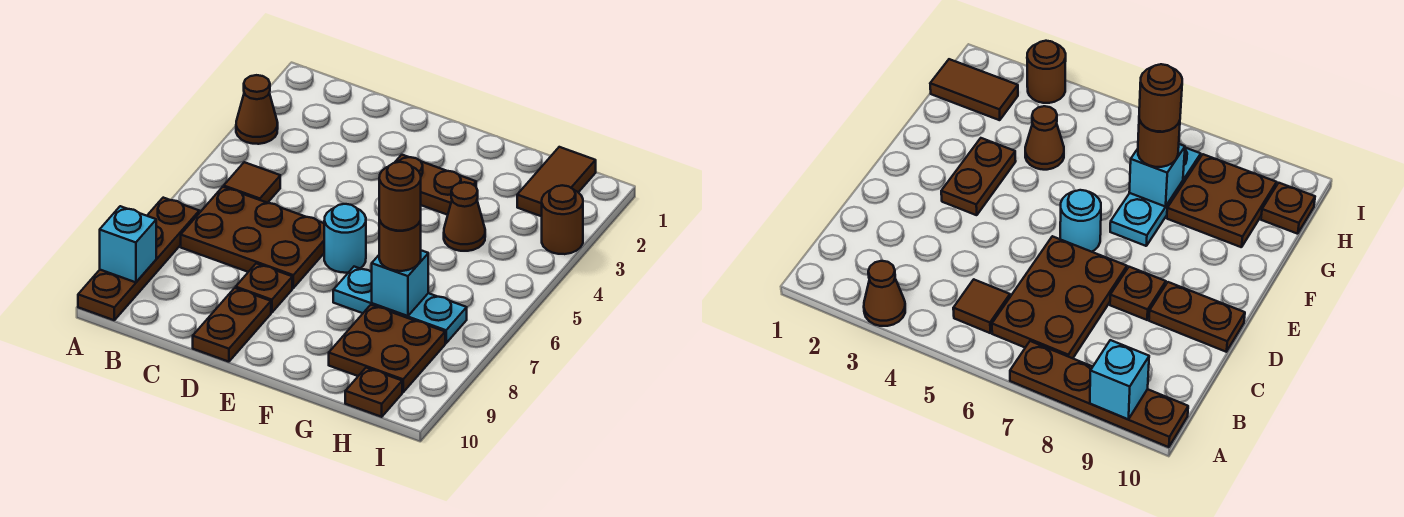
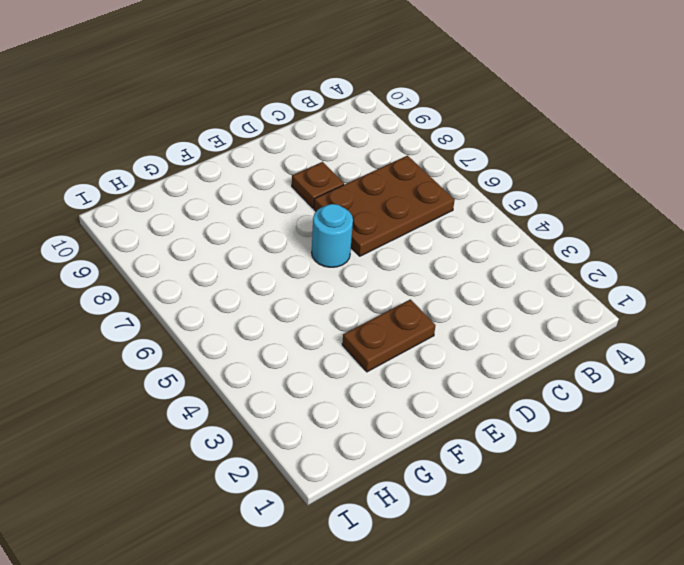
none -> brown cone A3 level 1
none -> brown plate A7:A10 level 1
none -> brown tile B5 level 1

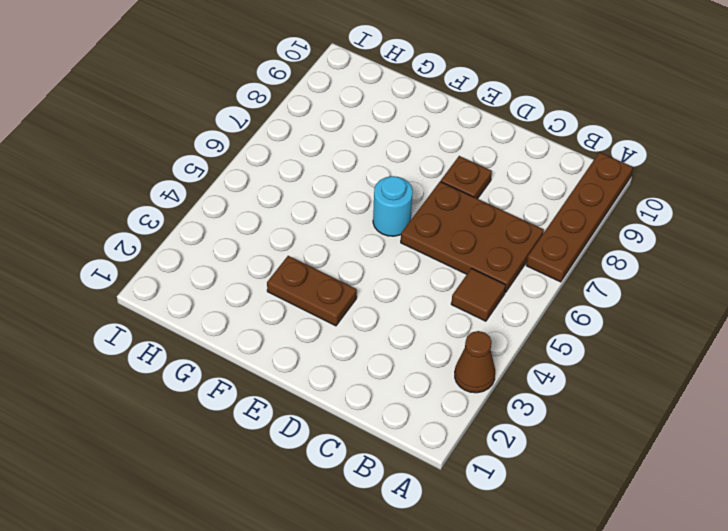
none -> brown plate D9:D10 level 1
none -> cyan plate F7:H7 level 1
none -> brown cone G4 level 1

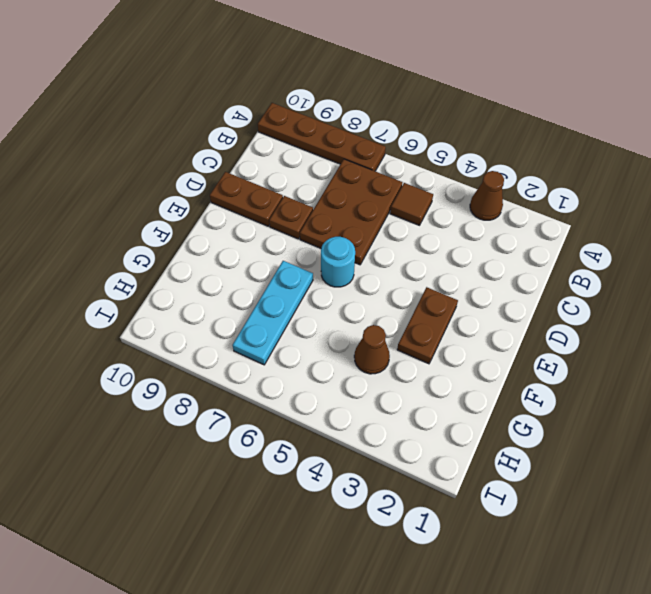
none -> brown plate G8:H9 level 1
none -> brown tile H1:H2 level 1
none -> brown plate H10 level 1

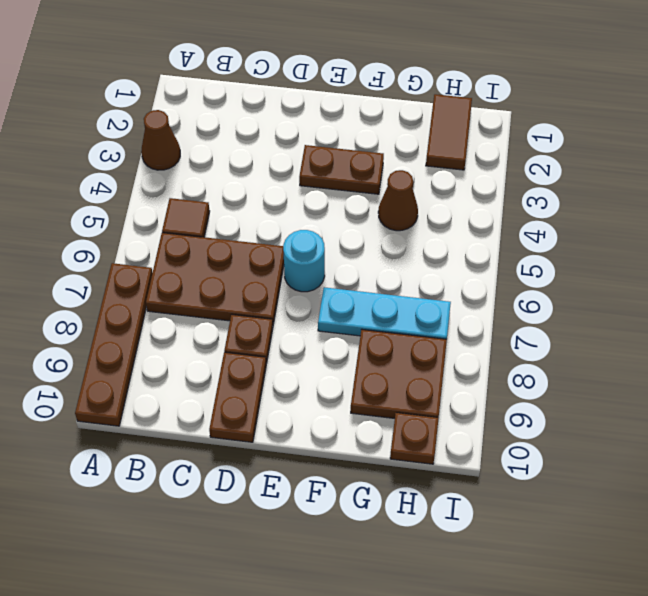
none -> brown round brick I3 level 1
none -> cyan brick A9 level 2
none -> cyan brick G7 level 2

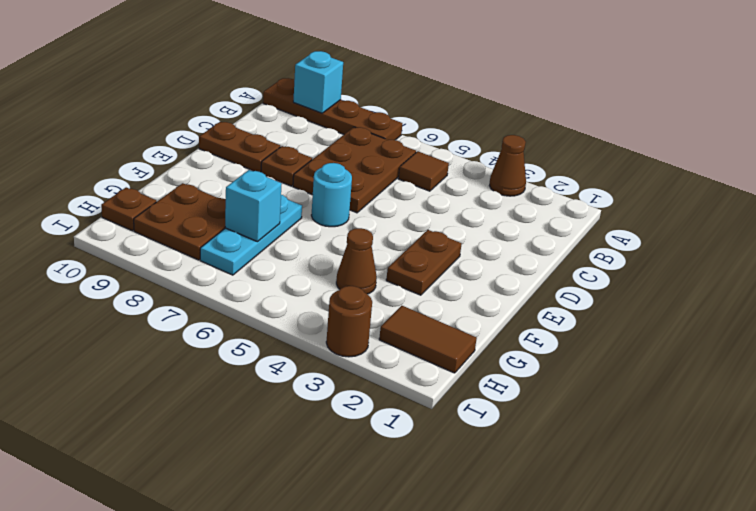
none -> brown round brick G7 level 3
none -> brown round brick G7 level 4

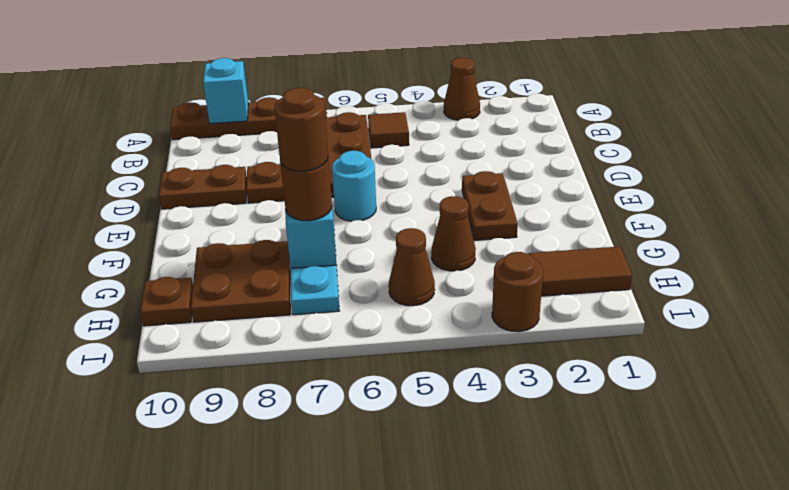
brown cone H5 level 1 -> none

